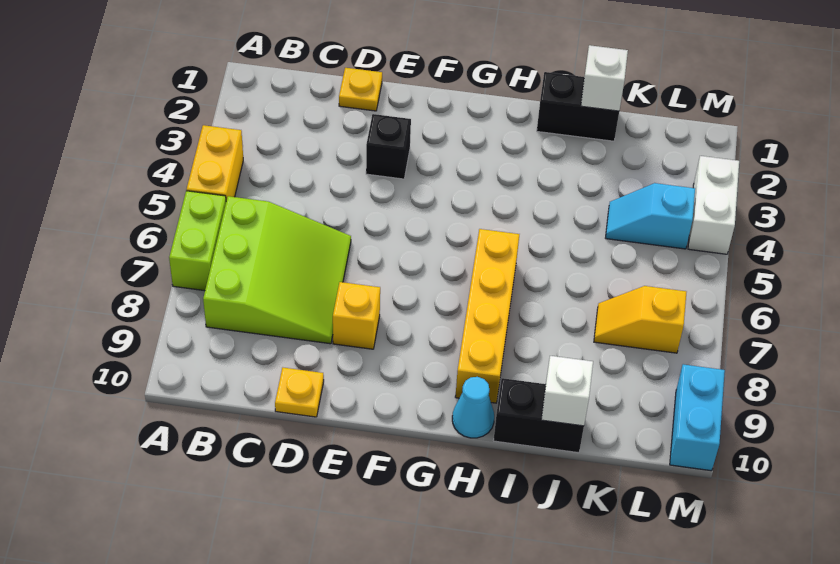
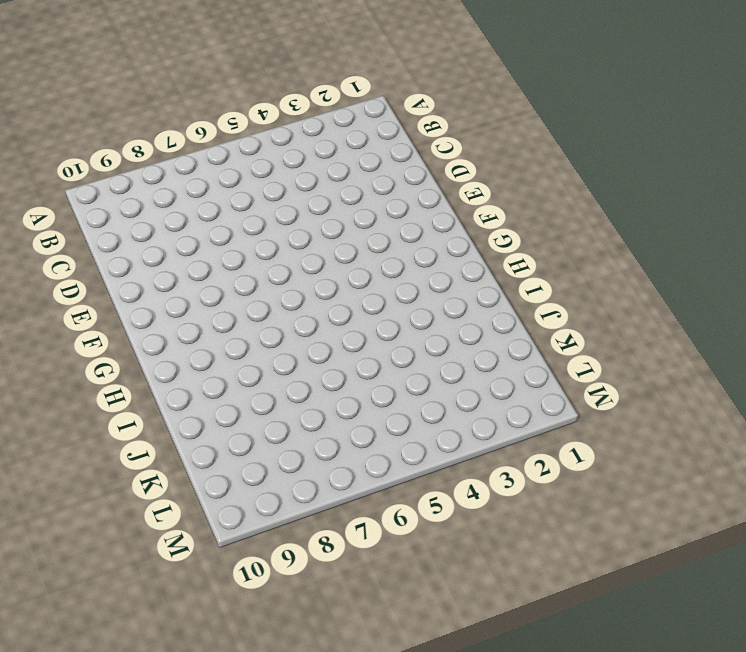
none -> yellow brick A4:A5 level 1
none -> lime brick A6:A7 level 1
none -> lime slope B6:D8 level 1 top B

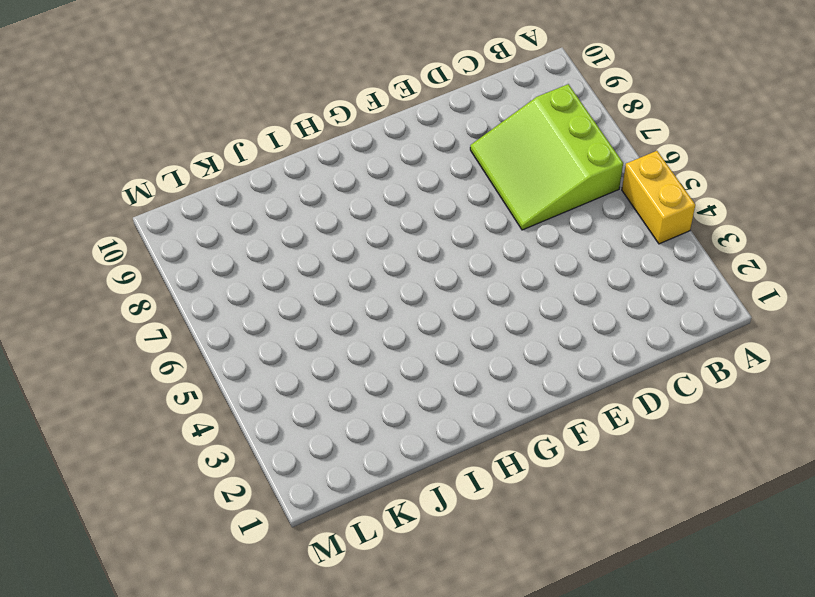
none -> lime brick A6:A7 level 1
none -> yellow plate D1 level 1
none -> yellow plate D10 level 1

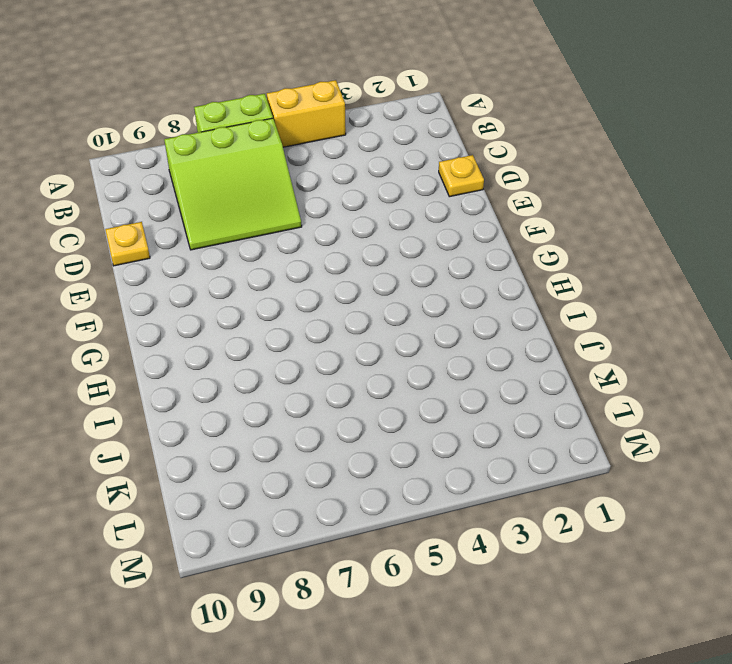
none -> black brick E3 level 1
none -> yellow brick E8 level 1
none -> yellow brick H6:H9 level 1

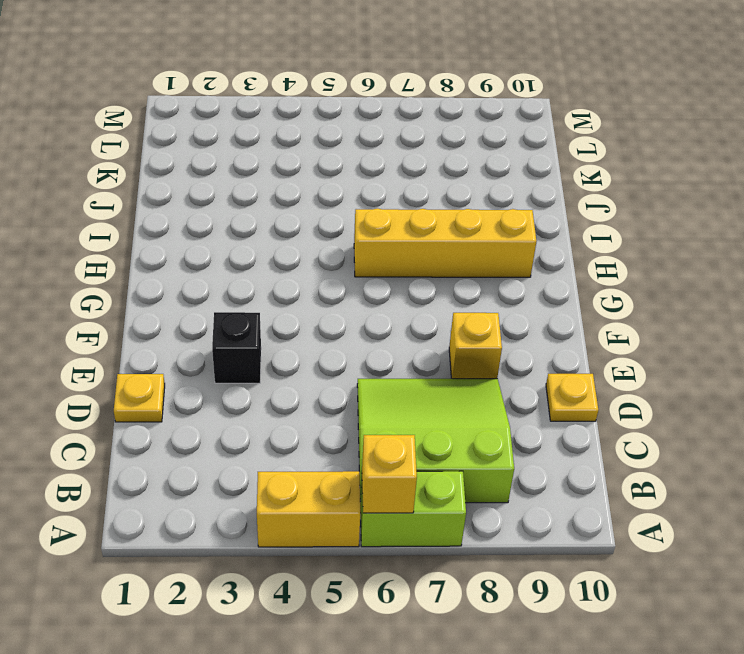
yellow brick A6 level 2 -> none
none -> cyan cone H10 level 1
none -> black brick I1:J1 level 1
none -> black brick I10:J10 level 1

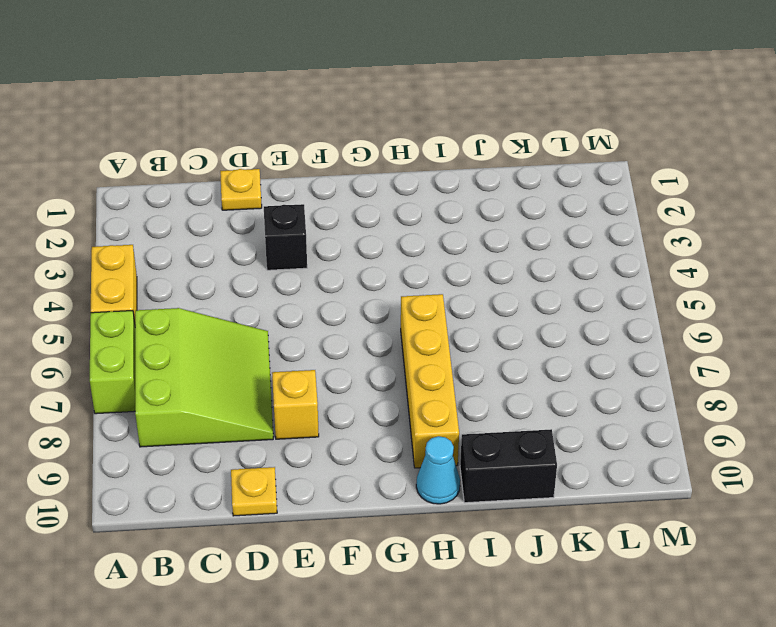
none -> black brick I1:J1 level 1
none -> cyan slope K4:L4 level 1 top L
none -> yellow slope K7:L7 level 1 top L

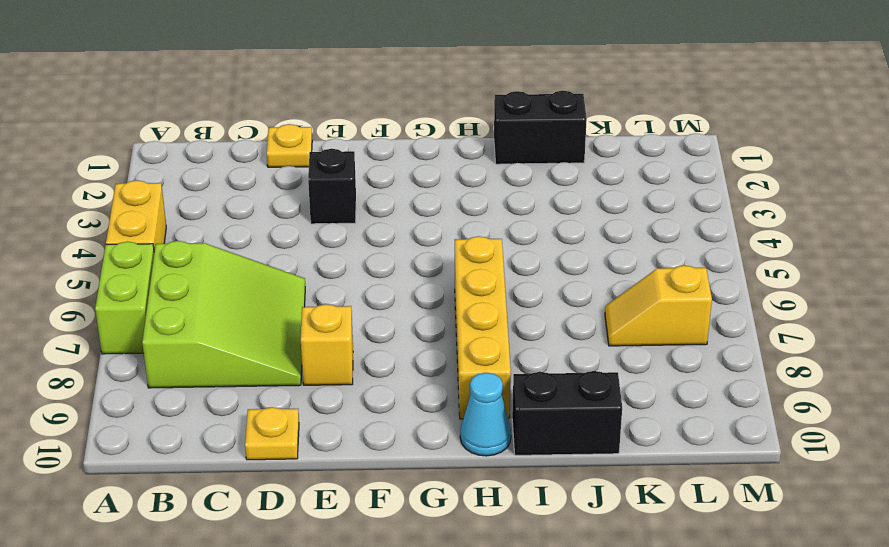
none -> cyan slope K4:L4 level 1 top L
none -> white brick M3:M4 level 1
none -> cyan brick M9:M10 level 1

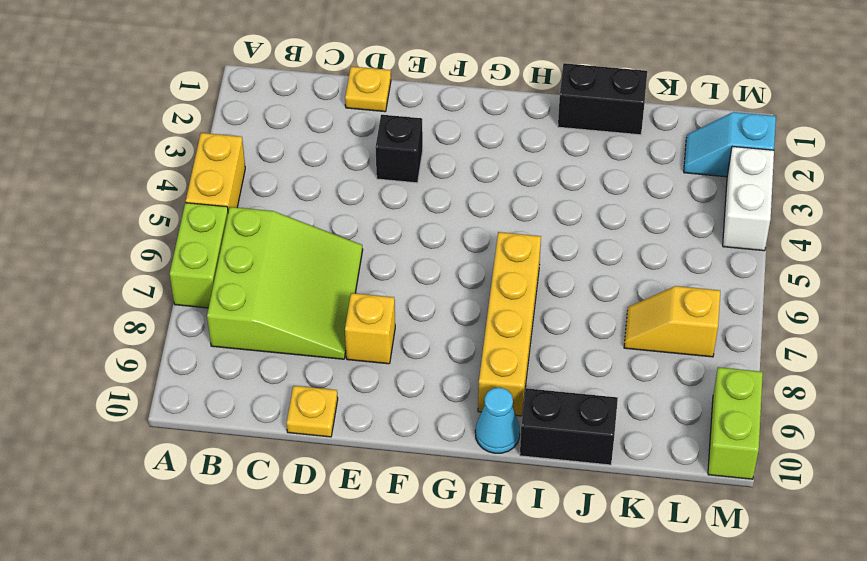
cyan slope L2:M2 level 1 top M -> cyan slope K4:L4 level 1 top L
lime brick M9:M10 level 1 -> cyan brick M9:M10 level 1
none -> white brick J1 level 2
none -> white brick J10 level 2

